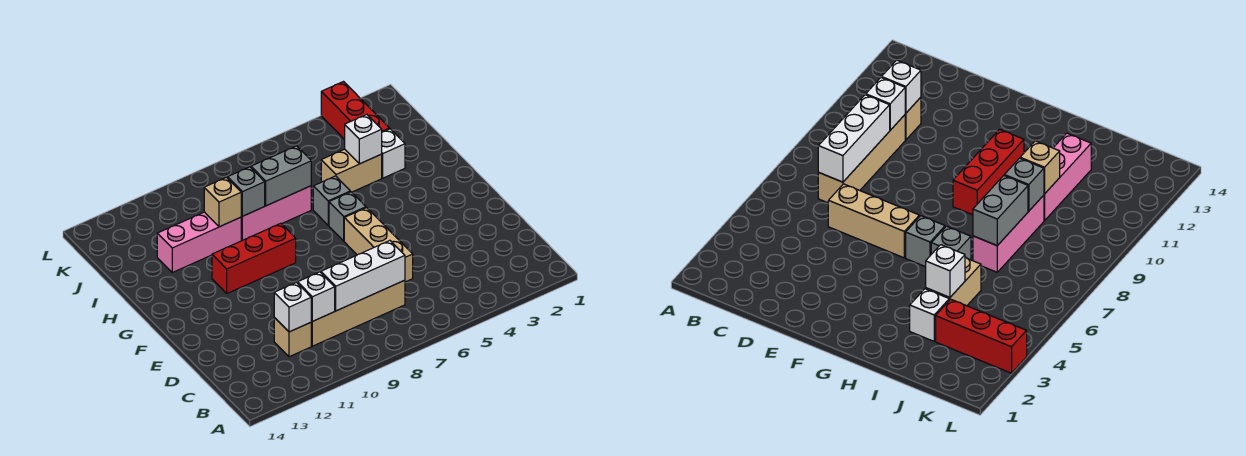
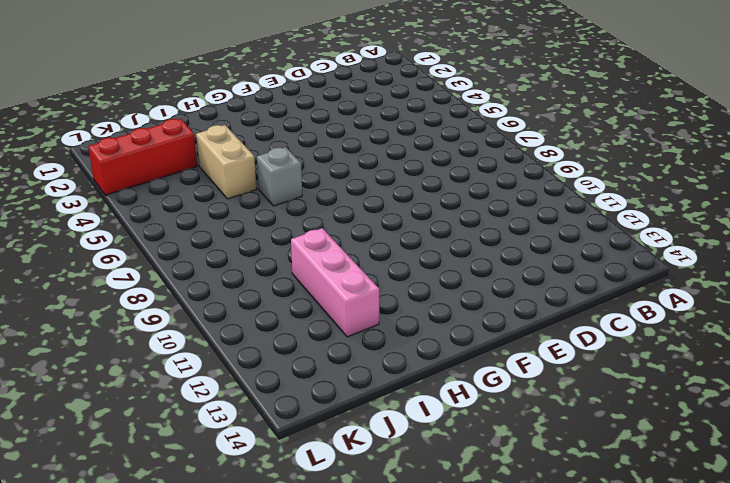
none -> tan brick C7:C10 level 1
none -> tan brick C11 level 1
none -> tan brick D6:F6 level 1

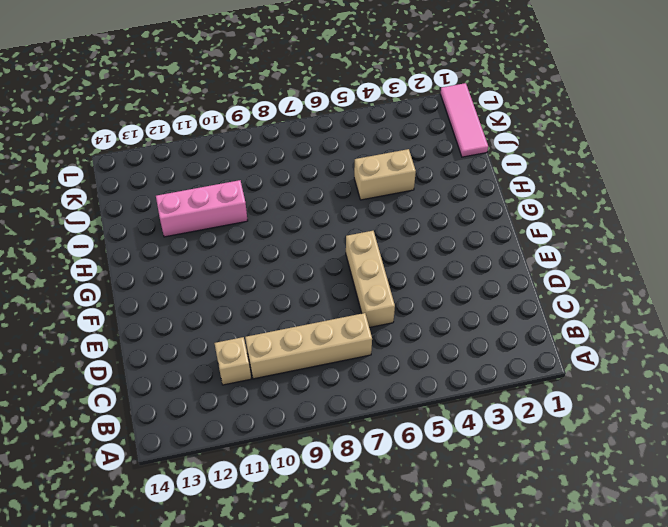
pink tile J1:L1 level 1 -> none
none -> grey brick G6 level 1
none -> red brick G9:G11 level 1
none -> grey brick H6 level 1

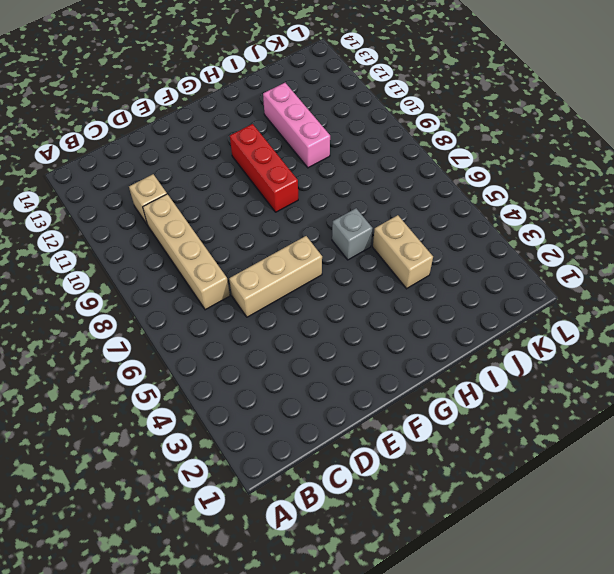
none -> grey brick G6 level 1
none -> white brick I3 level 1
none -> pink brick I7:I9 level 1

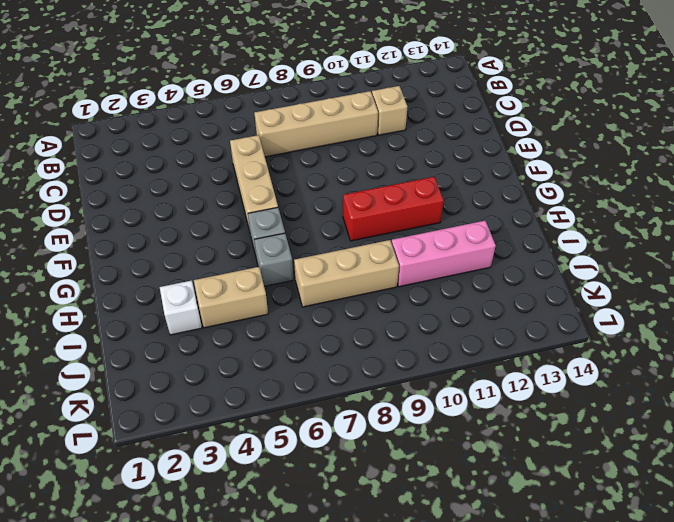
tan brick I7:I9 level 1 -> pink brick I7:I9 level 1
none -> red brick J3:L3 level 1
none -> white brick C7:C9 level 2
none -> white brick C10 level 2

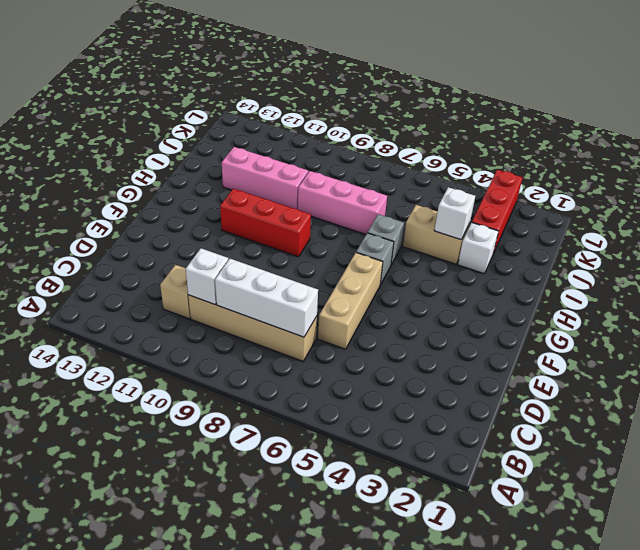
none -> white brick C11 level 2
none -> grey brick I7:I8 level 2
none -> grey brick I9 level 2

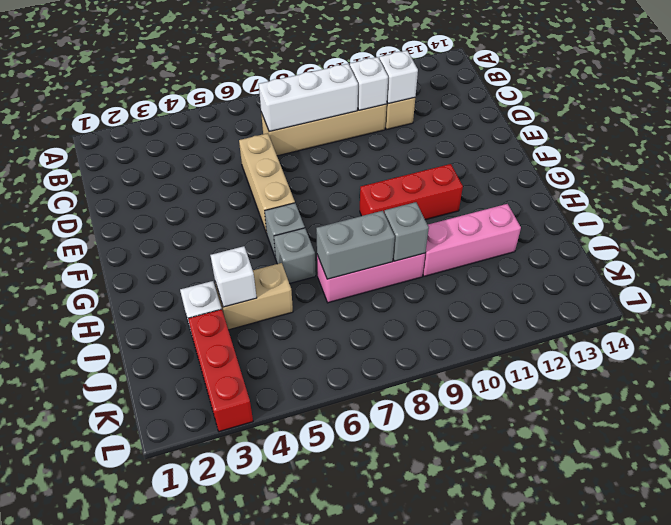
none -> tan brick I10 level 2

